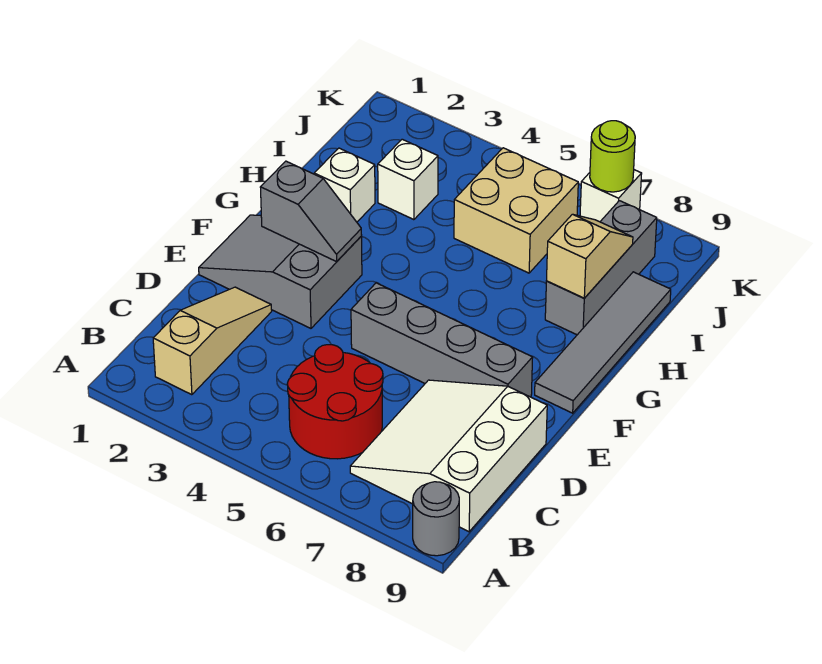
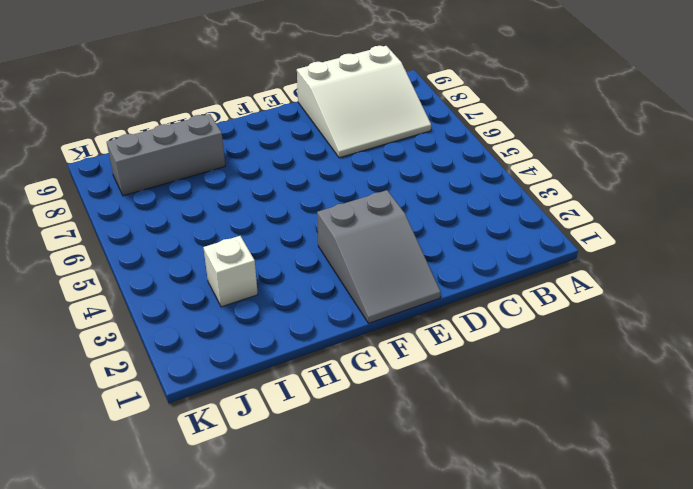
none -> grey round brick A9 level 1
none -> tan slope B2:D2 level 1 top B
none -> red round brick B5:C6 level 1

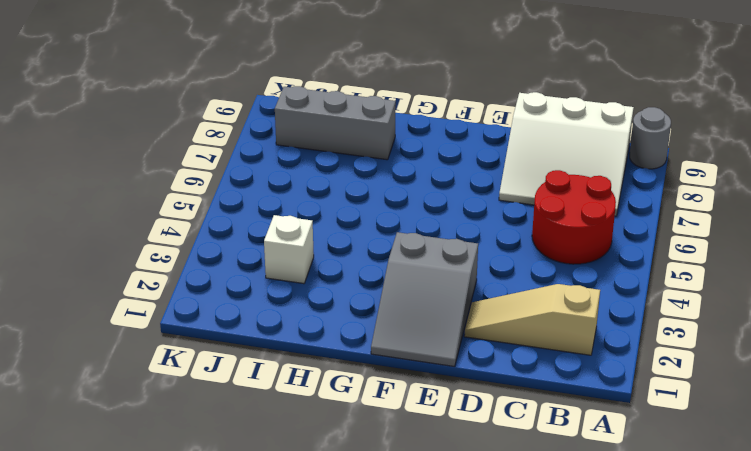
none -> grey brick E5:E8 level 1
none -> grey tile F9:I9 level 1
none -> white brick H2 level 1

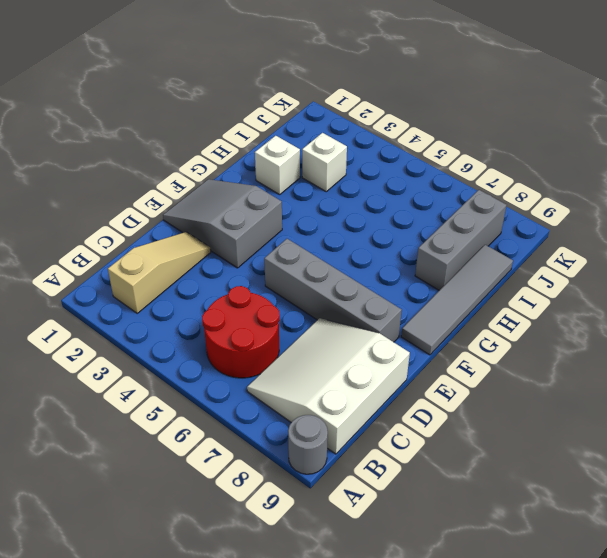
none -> tan brick I5:J6 level 1
none -> white brick K7 level 1
none -> grey slope F2:F3 level 2 top 2

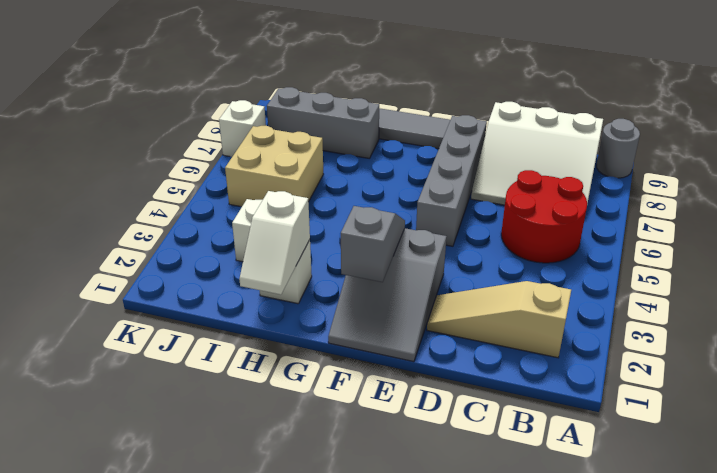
white slope H1:H2 level 2 top 2 -> none
none -> tan slope H8:I8 level 2 top H
none -> lime round brick K7 level 2

